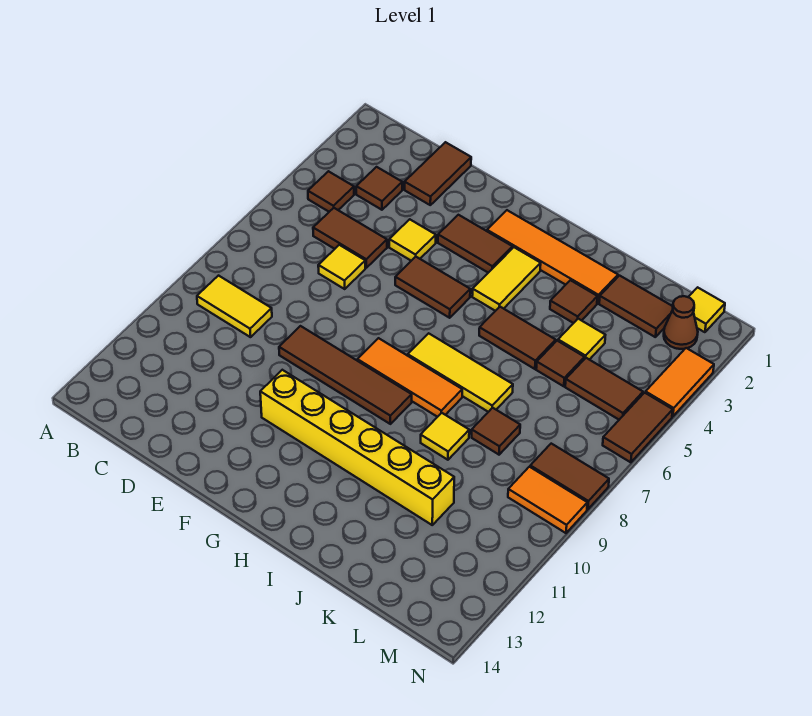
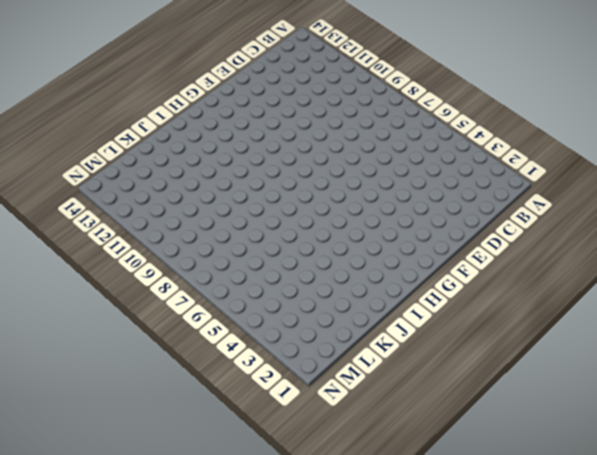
none -> brown tile B4 level 1
none -> yellow tile B9:C9 level 1
none -> brown tile C3 level 1

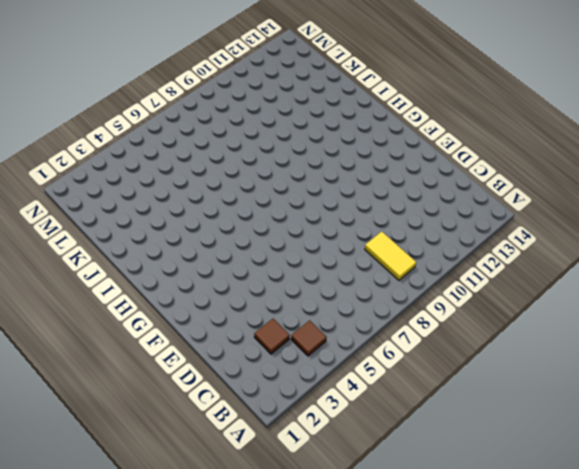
none -> brown tile C5:D5 level 1
none -> brown tile D1:D2 level 1
none -> yellow tile D6 level 1

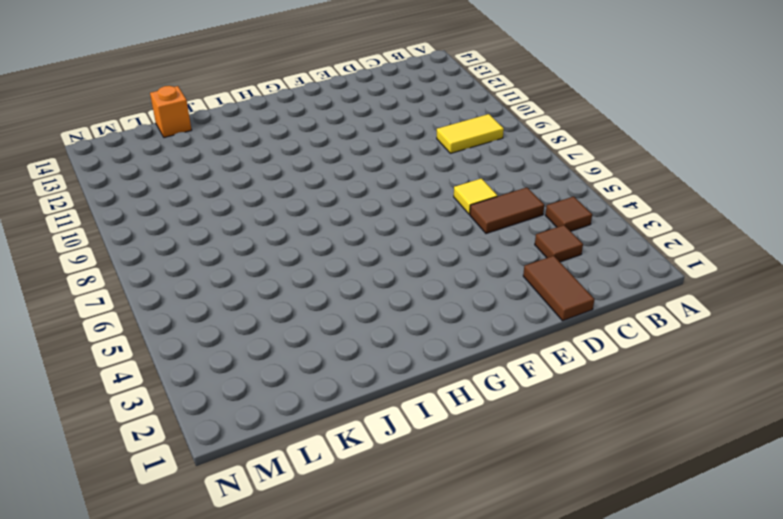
orange brick K14 level 1 -> none
none -> yellow tile E4 level 1
none -> brown tile E9:H9 level 1
none -> brown tile F3:G3 level 1

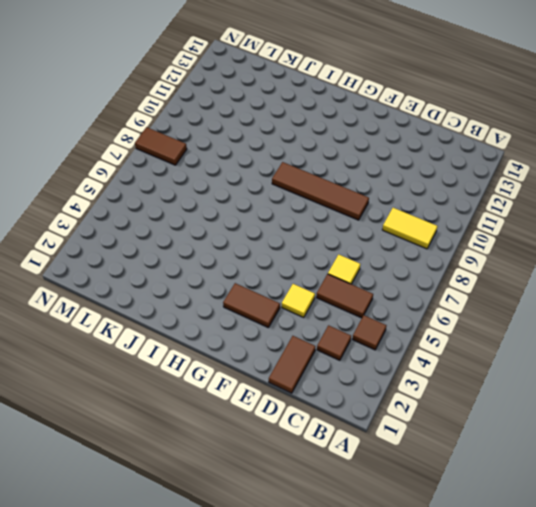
none -> brown tile F5:G5 level 1
none -> yellow brick F11:K11 level 1
none -> orange tile G2:J2 level 1

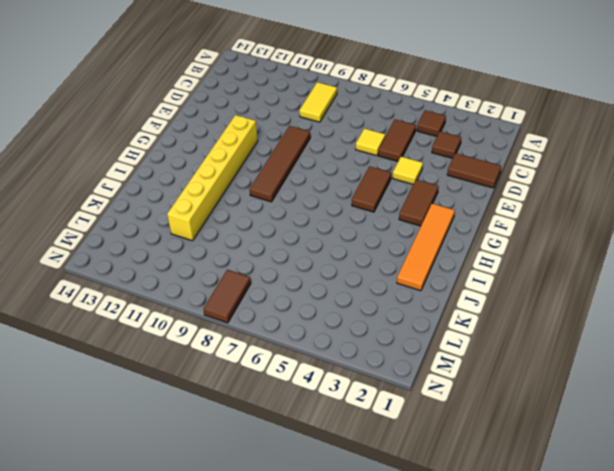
none -> orange tile G8:I8 level 1
none -> yellow tile H3:H4 level 1
none -> yellow tile H7:J7 level 1

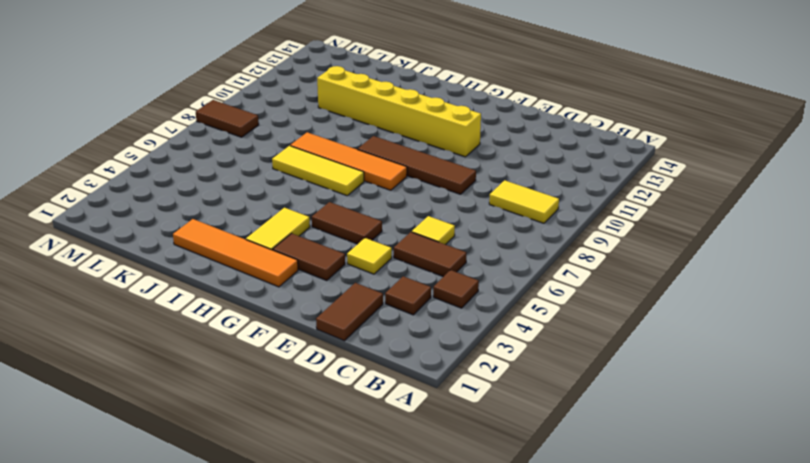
orange tile G8:J8 level 1 -> orange tile G8:I8 level 1
none -> brown tile I5:J5 level 1
none -> brown tile J3 level 1
none -> yellow tile J9 level 1

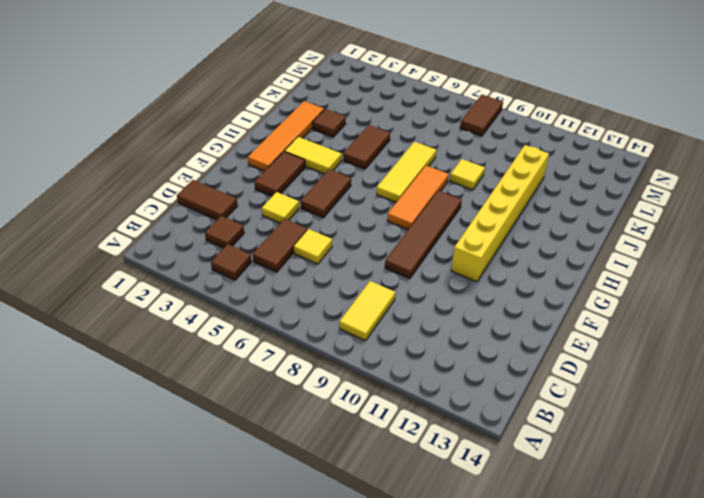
none -> brown tile K2:L2 level 1
none -> yellow tile K4 level 1
none -> brown tile K5 level 1

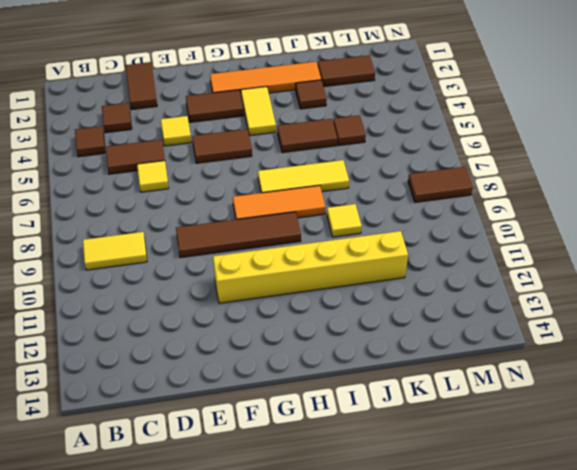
none -> yellow tile K4 level 1
none -> brown tile K8 level 1
none -> brown tile L5:M5 level 1

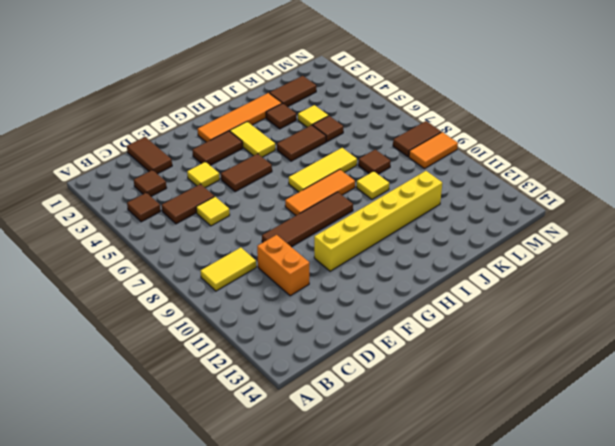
orange brick D10:D11 level 1 -> none
none -> brown tile L5:M5 level 1
none -> yellow tile M1 level 1
none -> brown cone M2 level 1

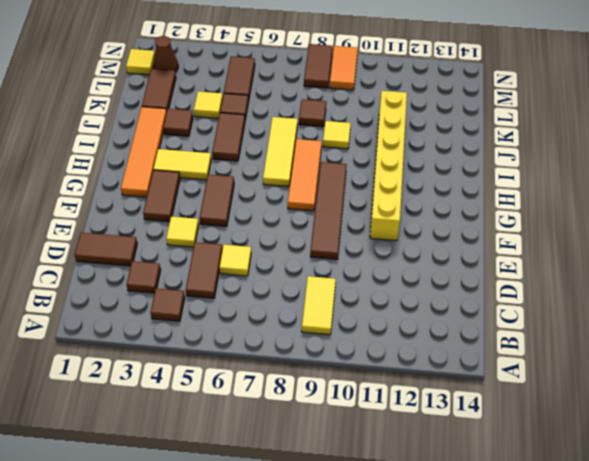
none -> orange tile N3:N4 level 1
none -> brown tile N5:N6 level 1

